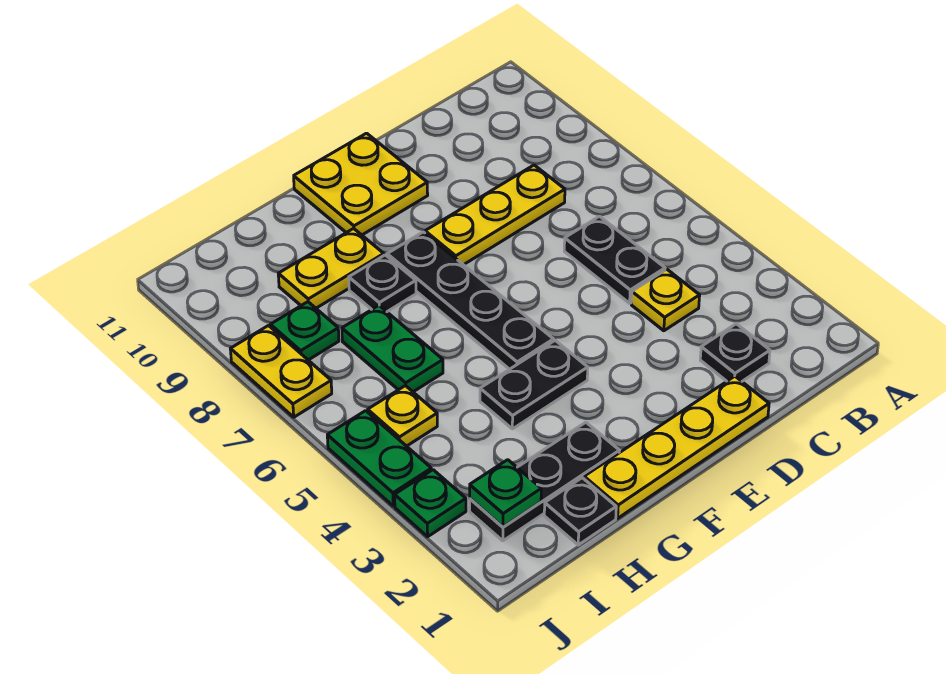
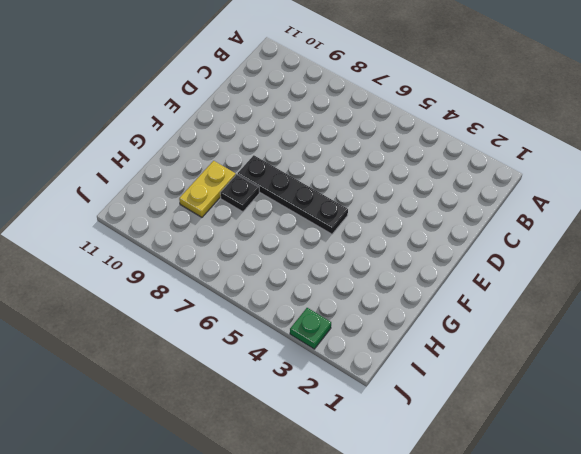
none -> black plate C2 level 1
none -> yellow plate C4 level 1
none -> black plate C5:C6 level 1

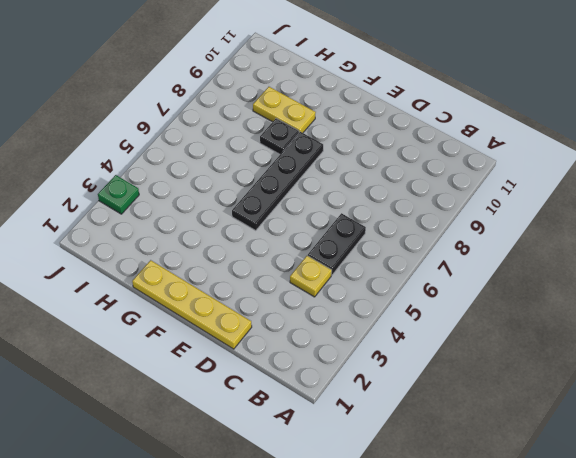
none -> black plate C2 level 1
none -> yellow plate C8:E8 level 1
none -> yellow plate E10:F11 level 1

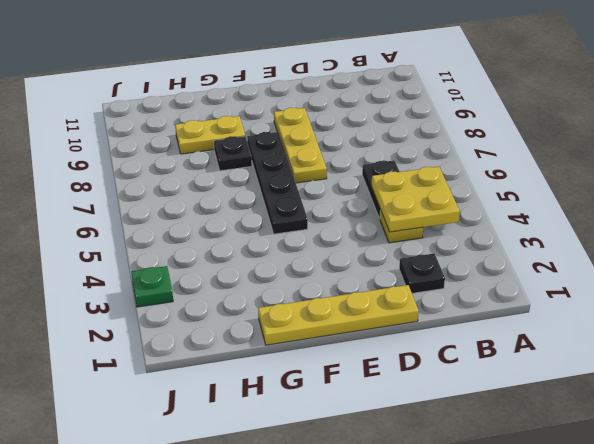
yellow plate B4:C5 level 2 -> yellow plate E10:F11 level 1
yellow plate E7:E9 level 1 -> yellow plate C8:E8 level 1
none -> black plate F4:G4 level 1
none -> black plate G2:I2 level 1
none -> black plate H1 level 1

